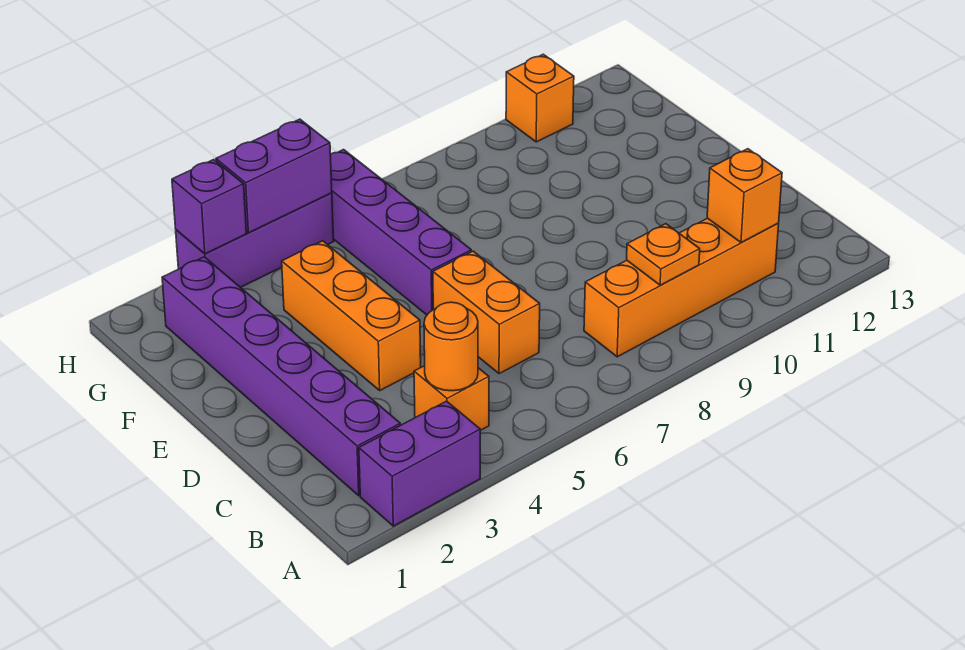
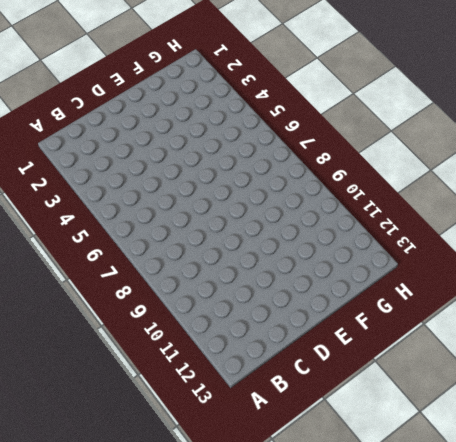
none -> purple brick A2:A3 level 1
none -> purple brick B2:G2 level 1
none -> orange brick B4 level 1

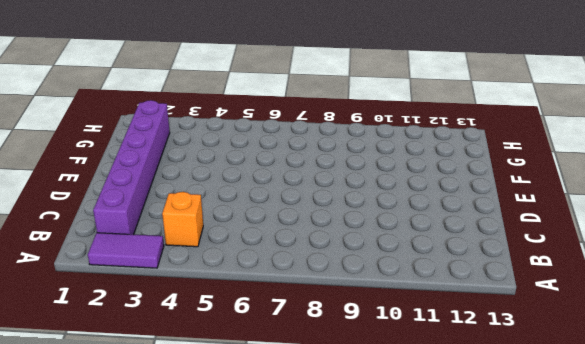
purple tile A2:A3 level 1 -> purple brick A2:A3 level 1
none -> orange brick B8:B11 level 1
none -> orange brick C6:D6 level 1
none -> orange brick D4:F4 level 1

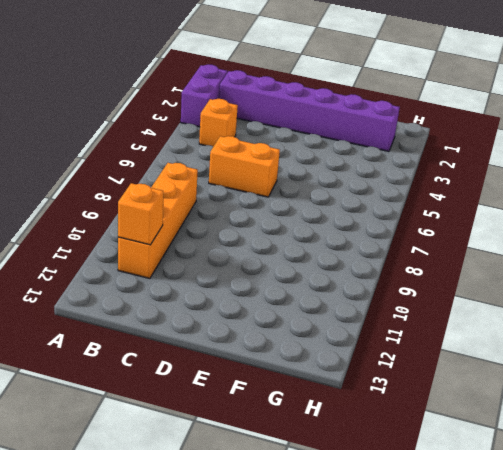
none -> orange brick D4:F4 level 1
none -> purple brick E6:H6 level 1
none -> purple brick H3:H5 level 1

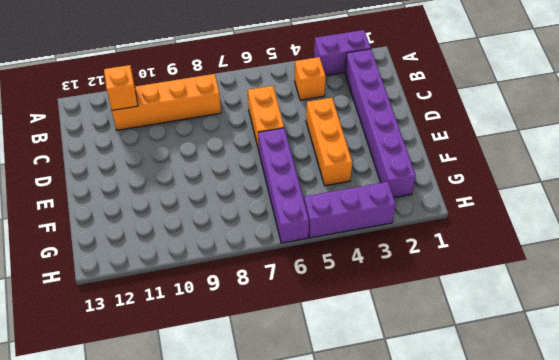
none -> orange brick H11 level 1
none -> orange round brick B4 level 2
none -> orange plate B9 level 2

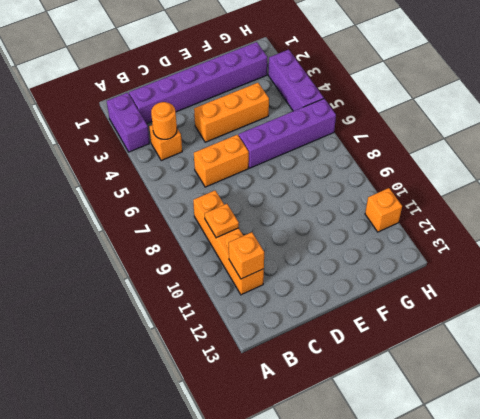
none -> purple brick H3 level 2
none -> purple brick H4:H5 level 2

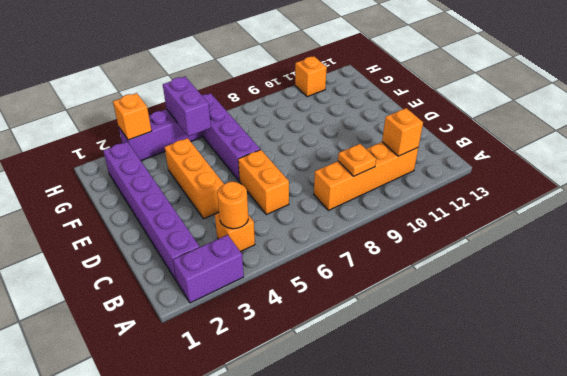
purple brick G5:H5 level 2 -> purple brick H4:H5 level 2
orange brick H3 level 2 -> purple brick H3 level 2

